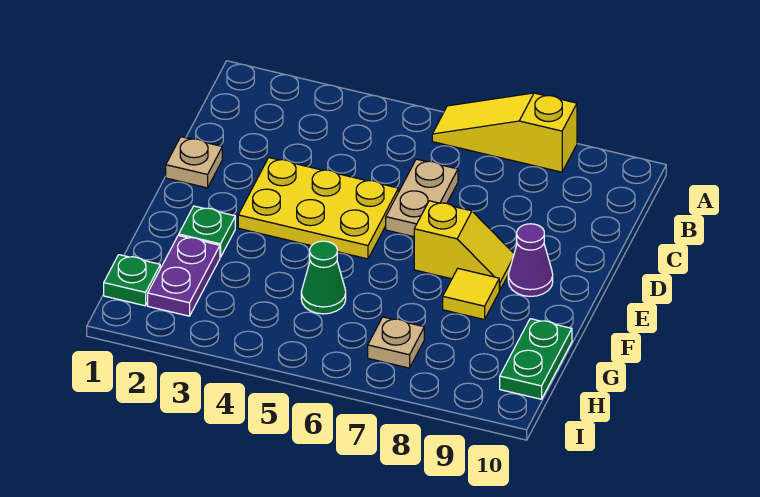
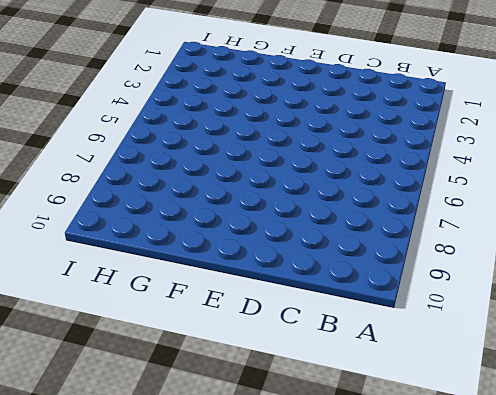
none -> yellow slope A6:A8 level 1 top 8
none -> tan plate C6:D6 level 1
none -> tan plate D1 level 1

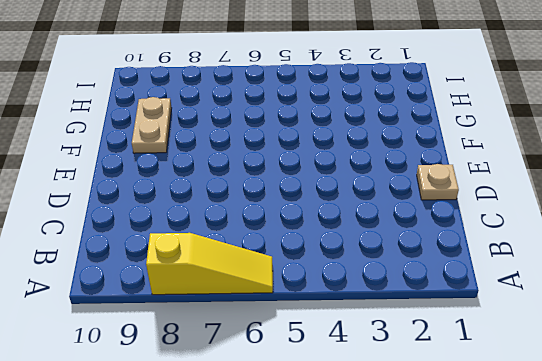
tan plate F9:G9 level 1 -> tan plate C6:D6 level 1
none -> yellow plate D3:E5 level 1
none -> yellow slope E7:E8 level 1 top 7
none -> purple cone E9 level 1

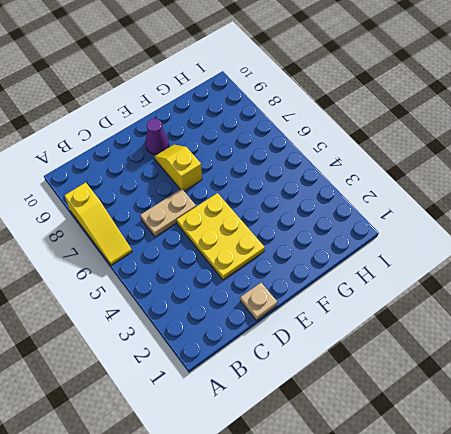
none -> green plate F2 level 1
none -> yellow tile F8 level 1
none -> purple plate G2:H2 level 1

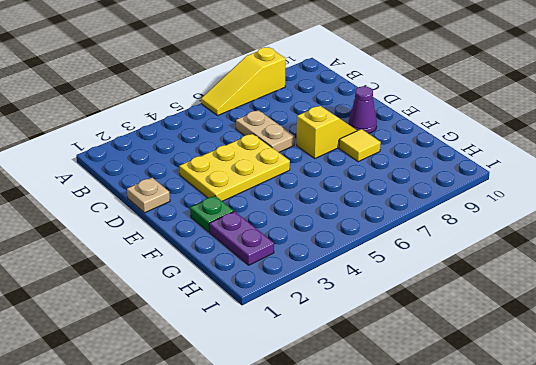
none -> green cone G5 level 1
none -> green plate G10:H10 level 1
none -> green plate H1 level 1

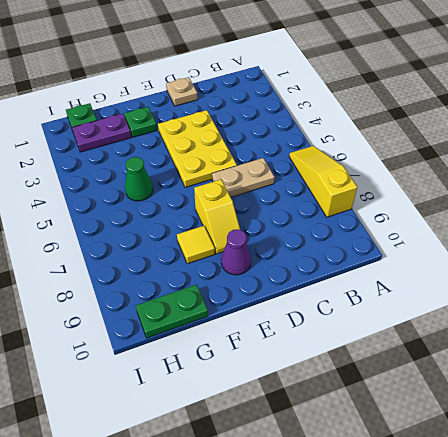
none -> tan plate H7 level 1

